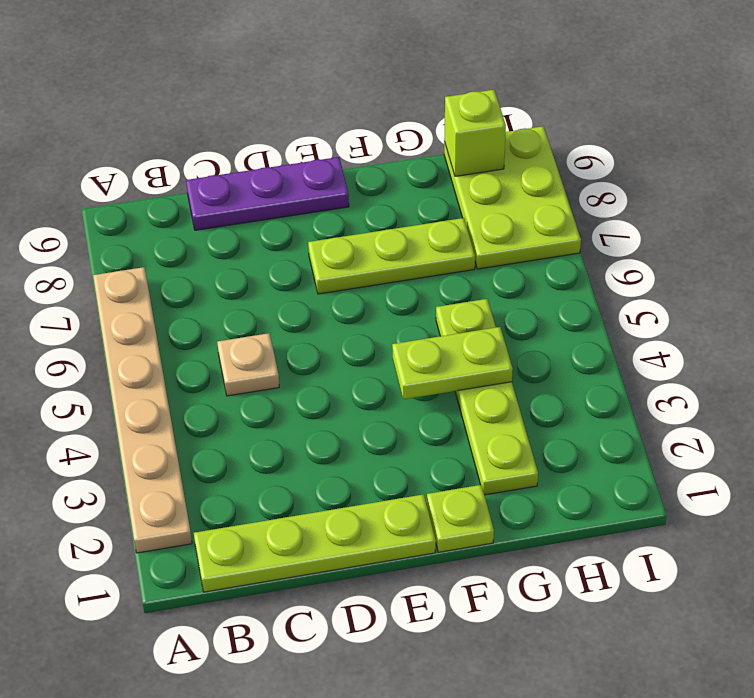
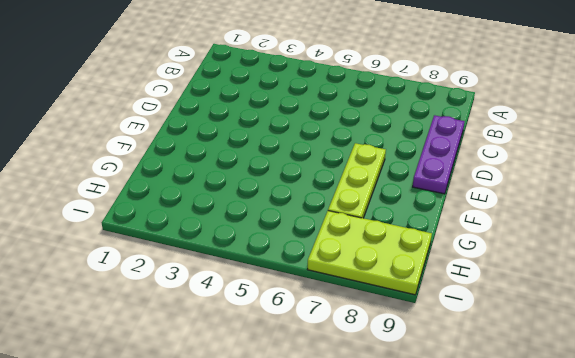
none -> tan plate A2:A7 level 1
none -> lime plate B1:E1 level 1

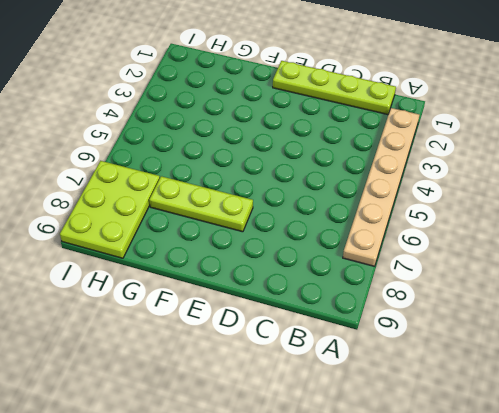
none -> tan plate C5 level 1
none -> purple plate C9:E9 level 1

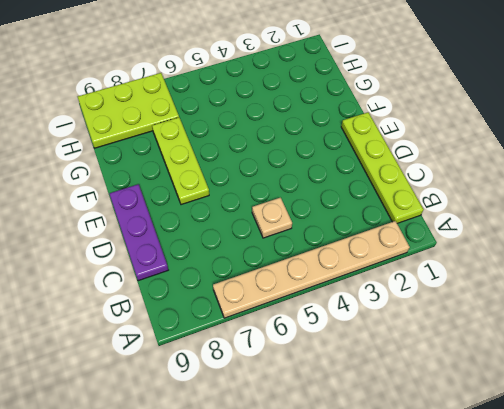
none -> lime plate F1 level 1
none -> lime plate G2:G5 level 1

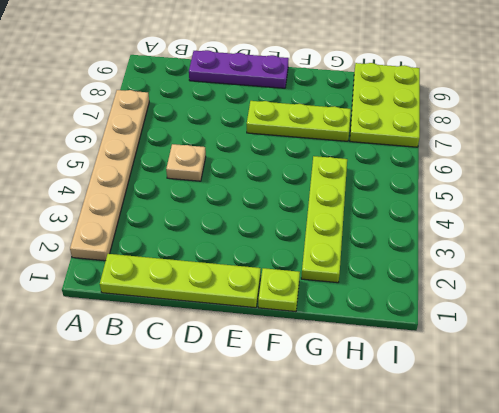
none -> lime plate F4:G4 level 2
none -> lime brick H9 level 2

